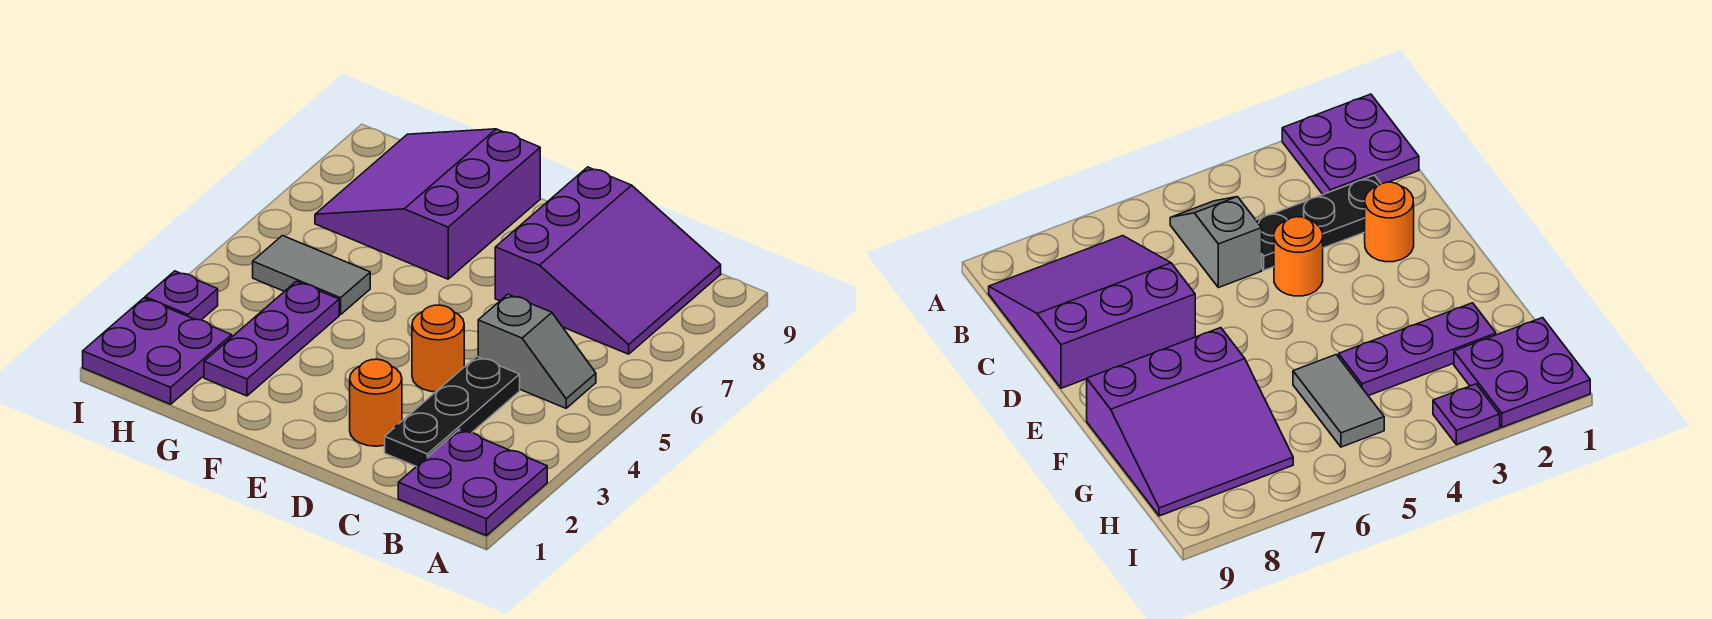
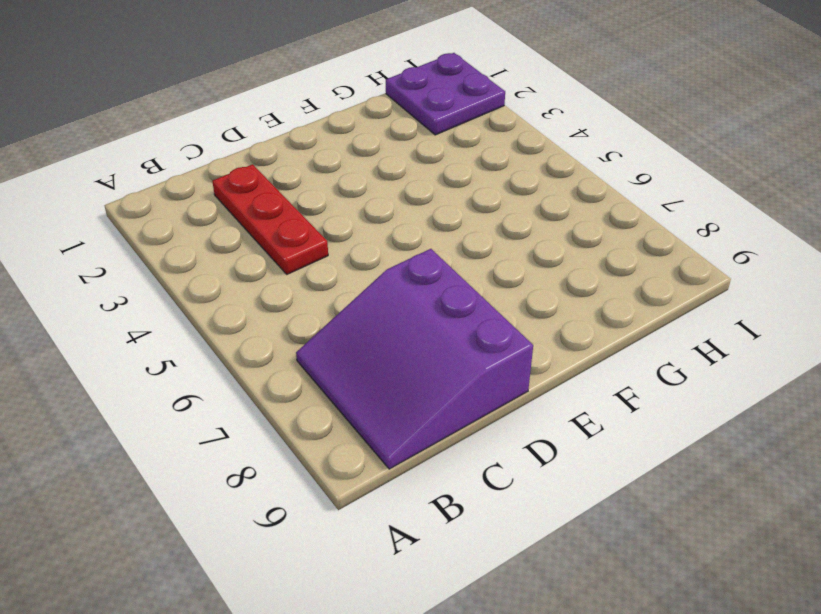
red plate C2:C4 level 1 -> black plate C2:C4 level 1
none -> purple plate A1:B2 level 1
none -> grey slope B5:C5 level 1 top C

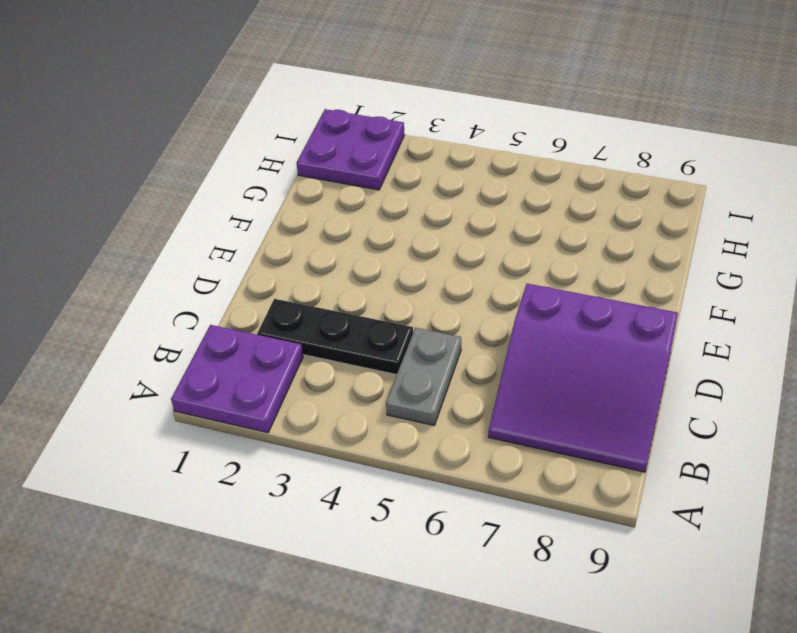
grey plate B5:C5 level 1 -> grey slope B5:C5 level 1 top C
none -> orange round brick D2 level 1
none -> orange round brick D4 level 1

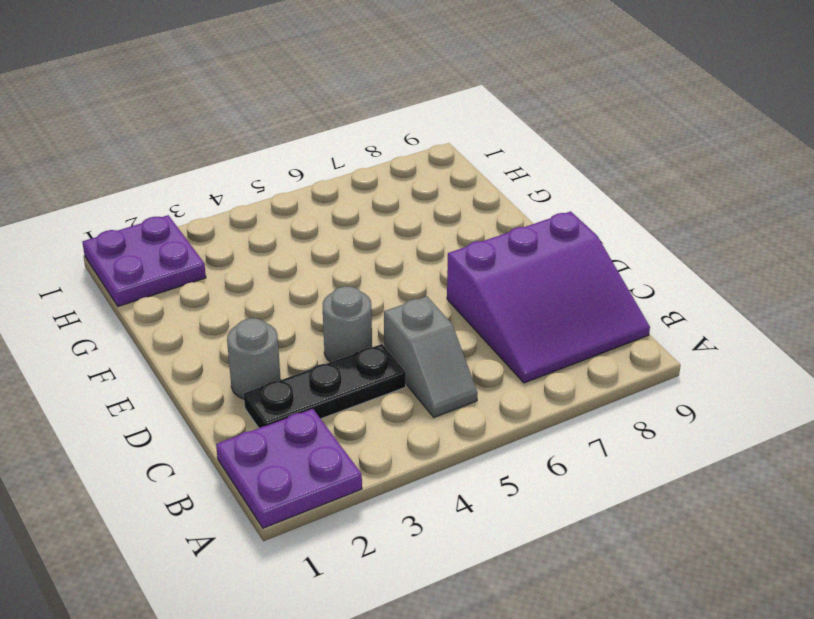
grey round brick D2 level 1 -> orange round brick D2 level 1
grey round brick D4 level 1 -> orange round brick D4 level 1
none -> purple slope F7:H9 level 1 top F
none -> purple plate G2:G4 level 1

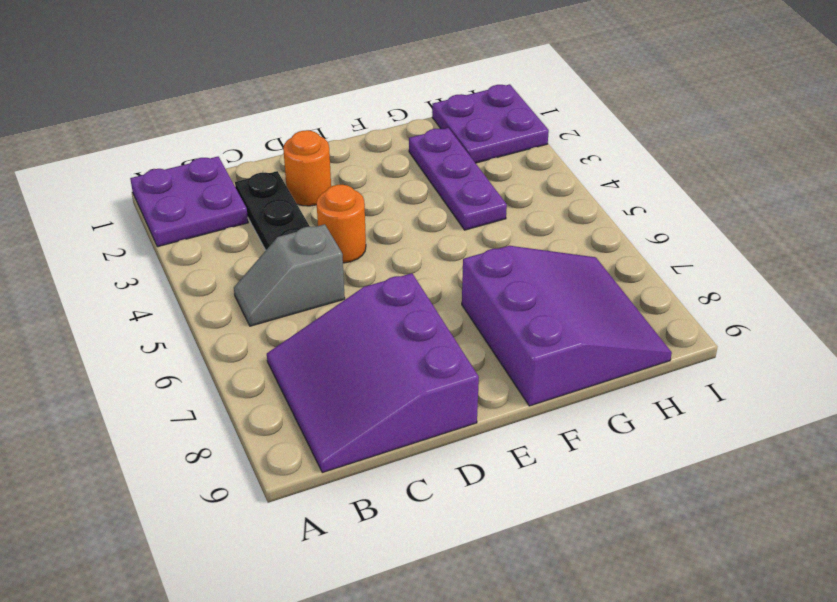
none -> grey tile G5:H5 level 1
none -> purple plate I3 level 1

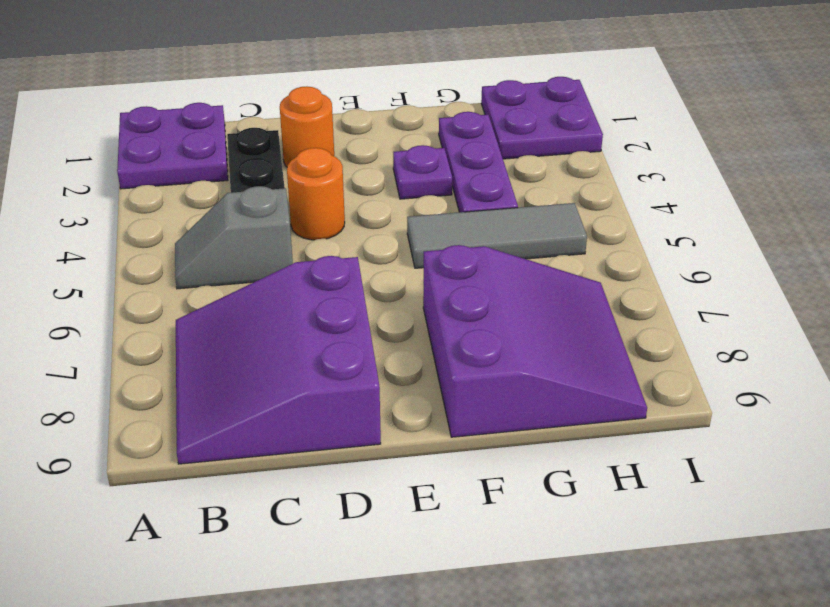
purple plate F3 level 1 -> purple plate I3 level 1
grey tile F5:H5 level 1 -> grey tile G5:H5 level 1

